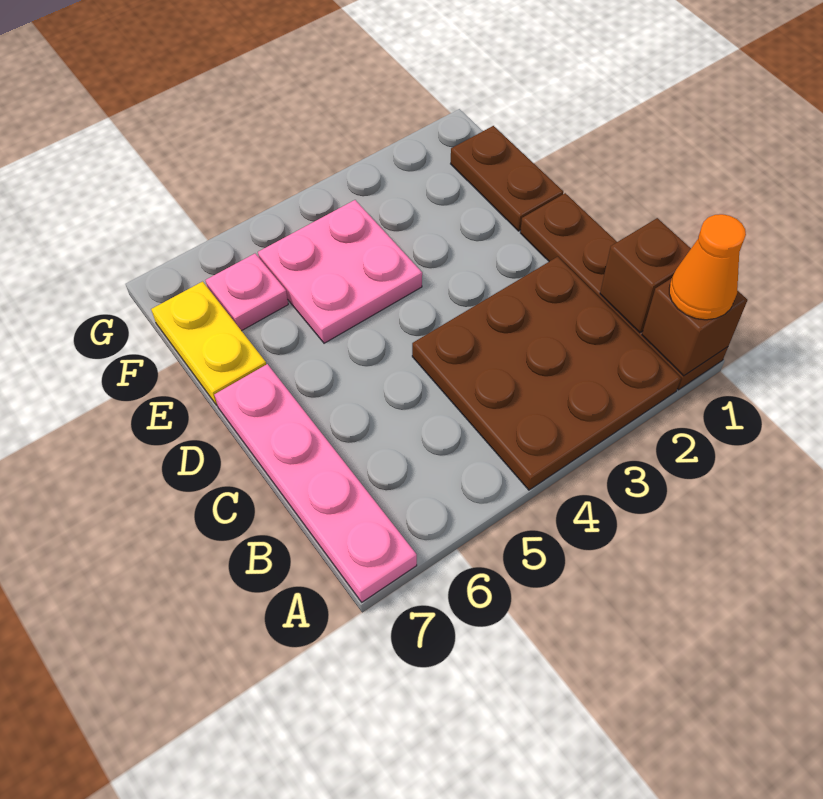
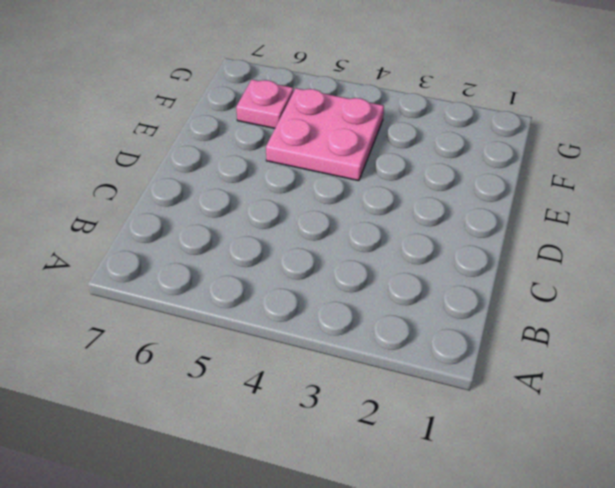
none -> brown plate A1:D1 level 1
none -> brown plate A2:C4 level 1

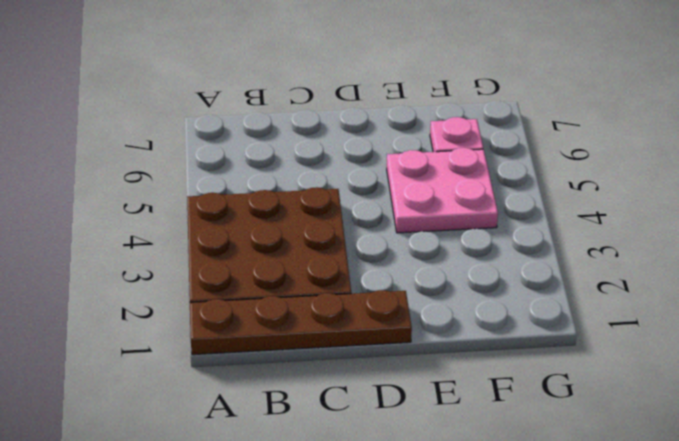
none -> pink plate A7:D7 level 1
none -> brown plate E1:F1 level 1

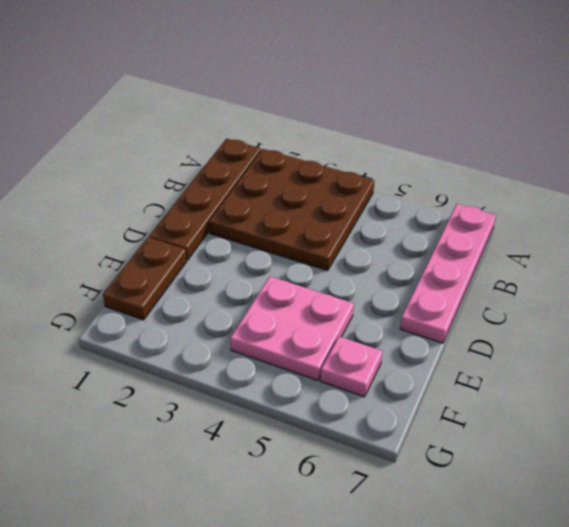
none -> yellow plate E7:F7 level 1
none -> brown brick A1 level 2

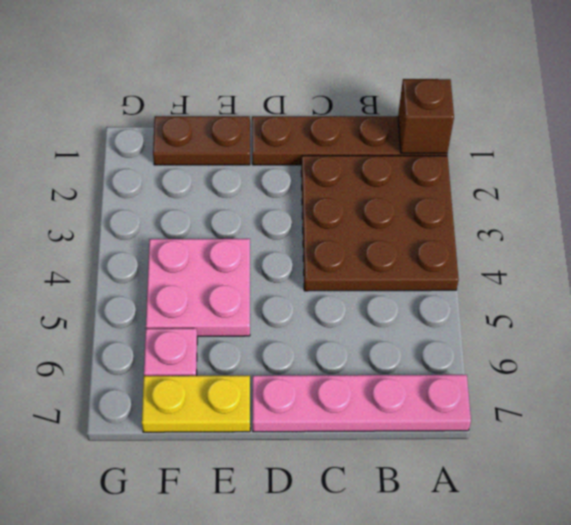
none -> brown brick B1 level 2
none -> orange cone A1 level 3

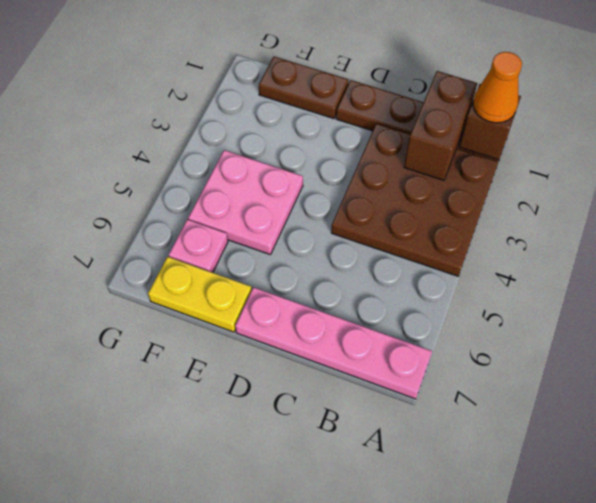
brown brick B1:B2 level 2 -> brown brick B1 level 2

